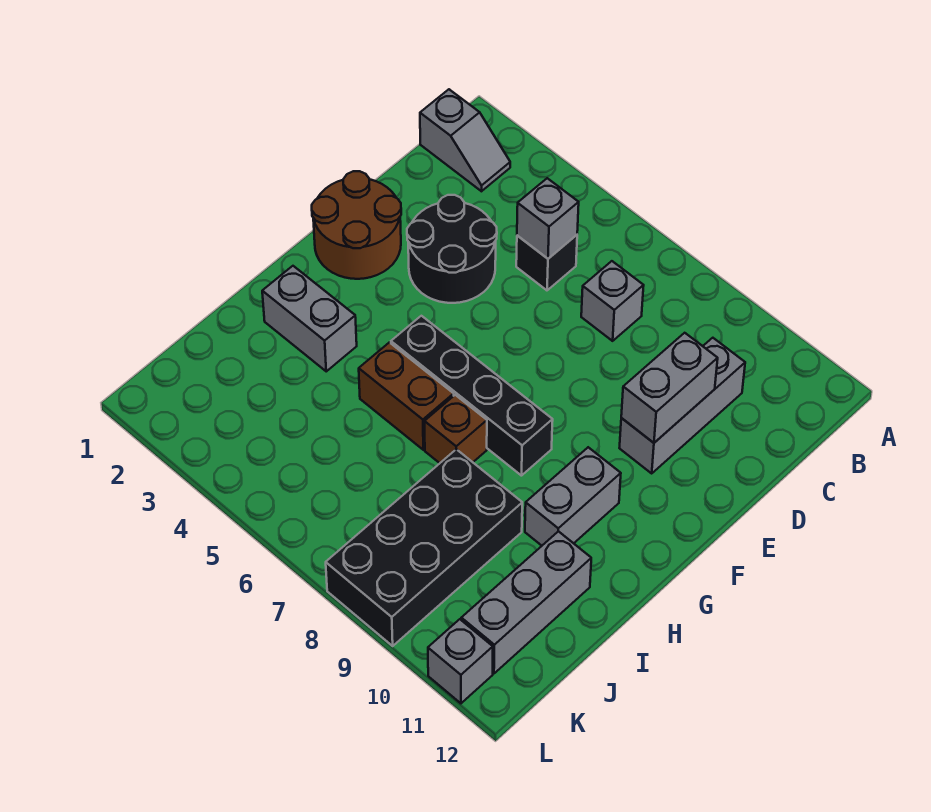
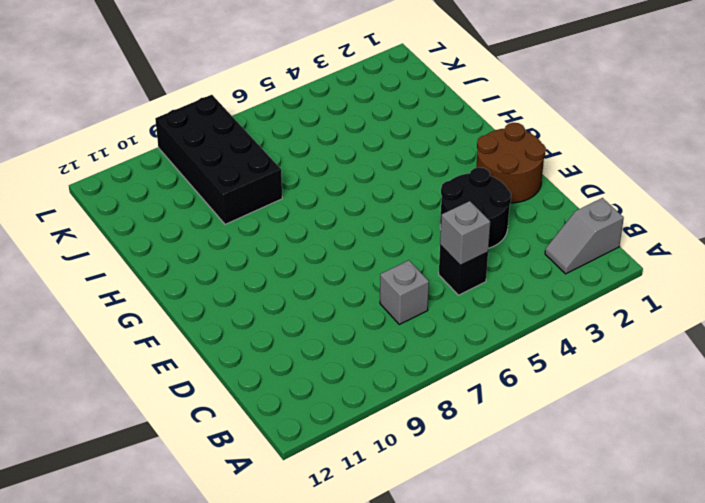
none -> grey brick C10:E10 level 1
none -> black brick G5:G8 level 1
none -> grey brick G10:H10 level 1

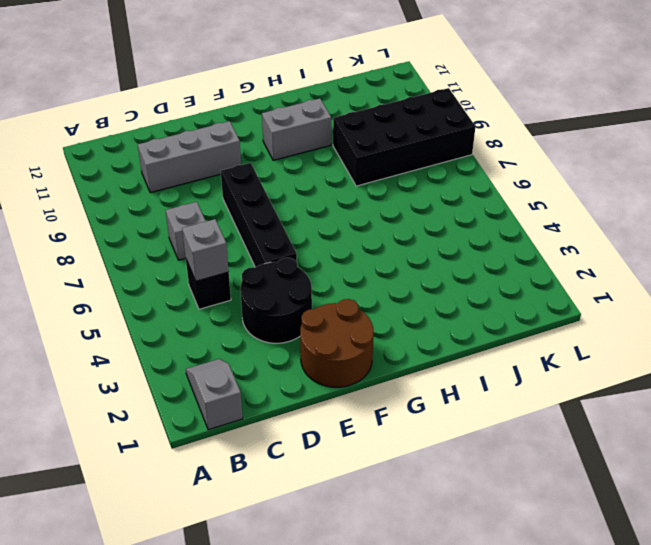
black brick E5:E8 level 1 -> black brick G5:G8 level 1
none -> grey brick H2:H3 level 1
none -> brown brick H5:H6 level 1
none -> brown brick H7 level 1

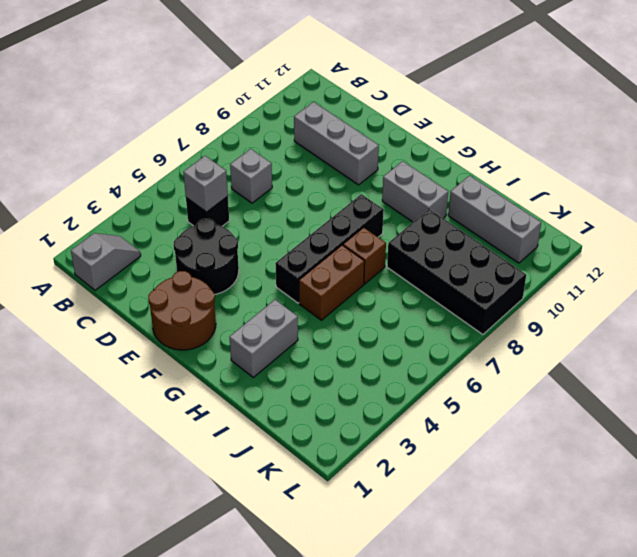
none -> grey brick L11 level 1
none -> grey brick D10:E10 level 2

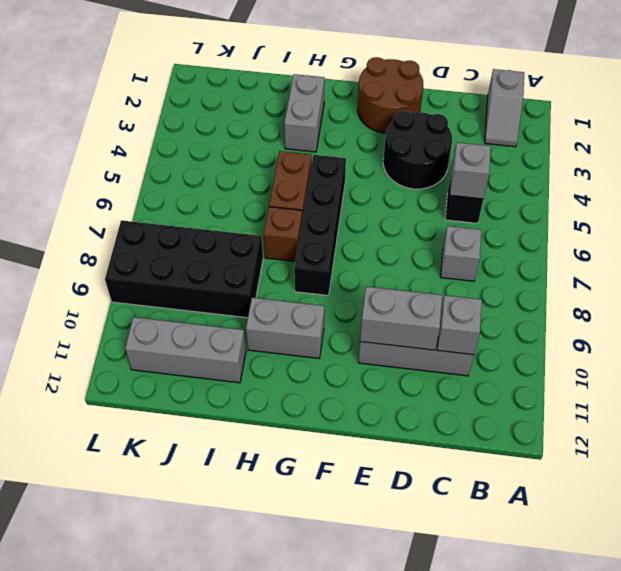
grey brick C10 level 2 -> grey brick L11 level 1

